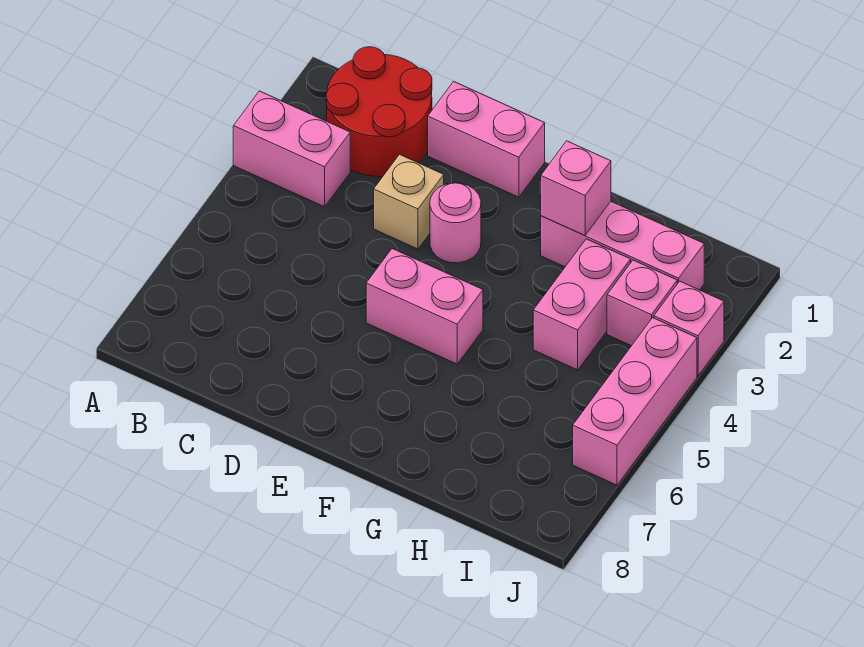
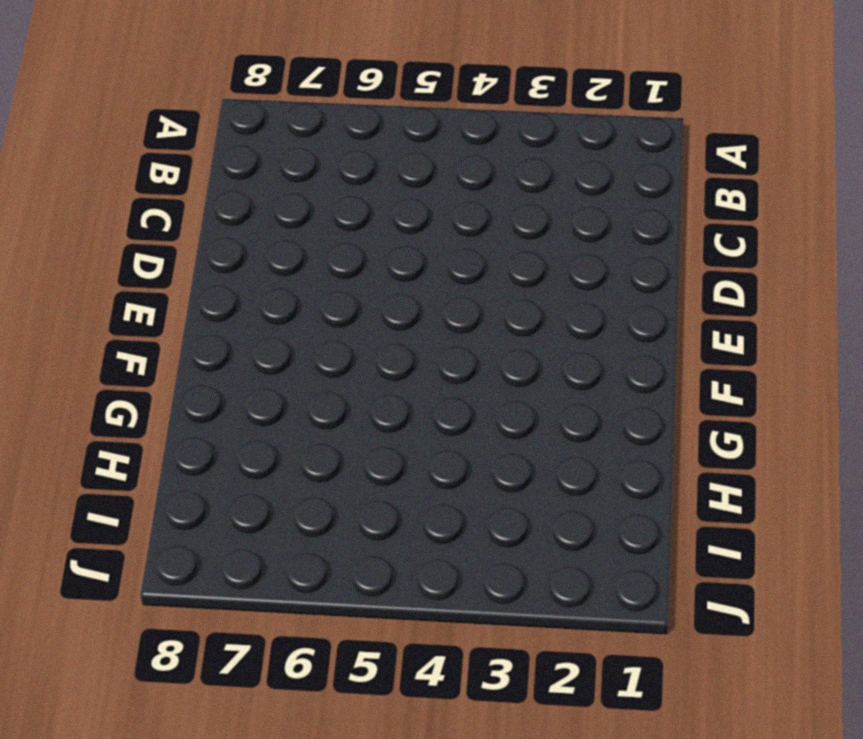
none -> pink brick A3:B3 level 1
none -> red round brick B1:C2 level 1
none -> pink brick D1:E1 level 1

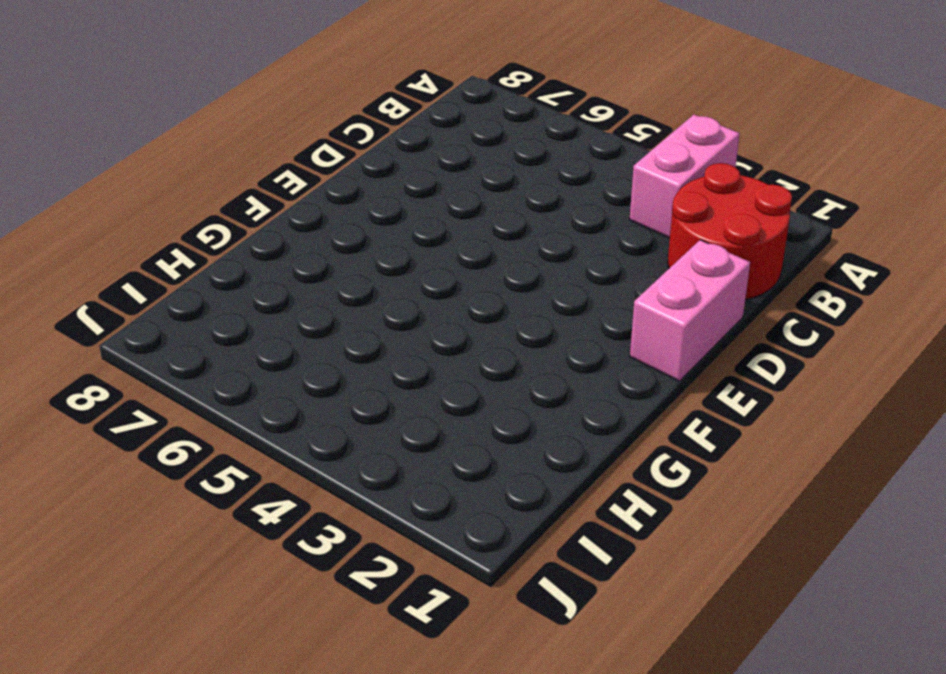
none -> tan brick D3 level 1
none -> pink round brick E3 level 1
none -> pink brick E5:F5 level 1

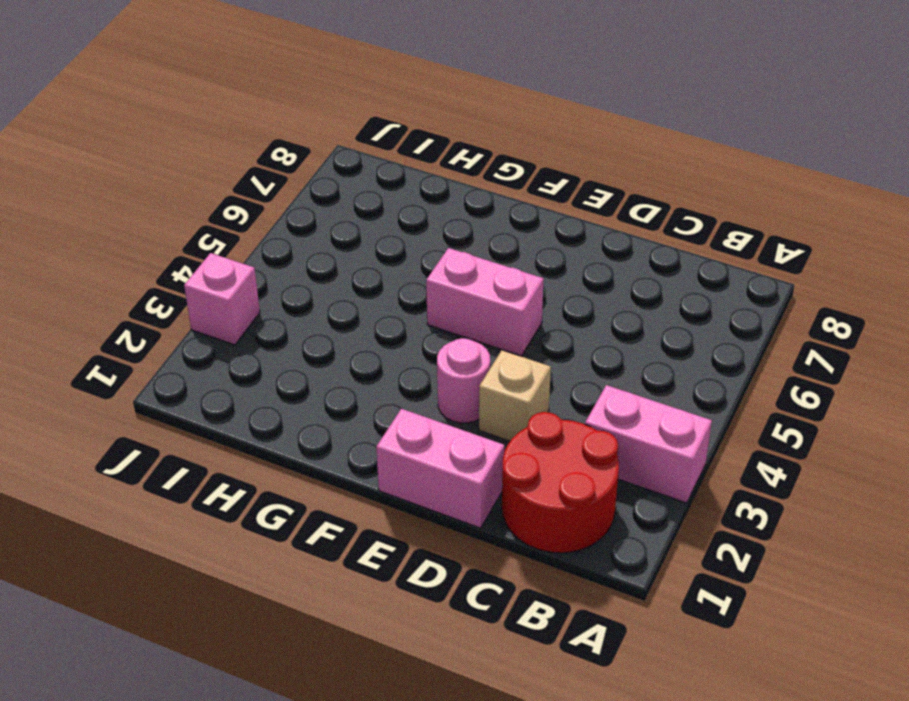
none -> pink brick G2:I2 level 1
none -> pink brick H3:H4 level 1
none -> pink brick I3 level 1

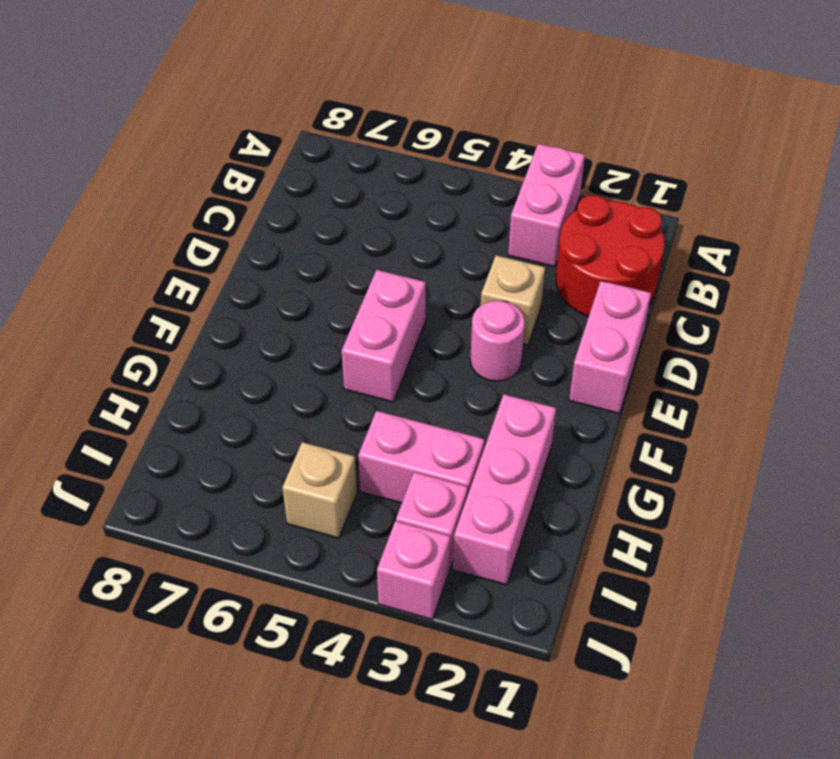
tan brick I5 level 1 -> none
none -> pink brick J4:J6 level 1
none -> pink brick G2 level 2

